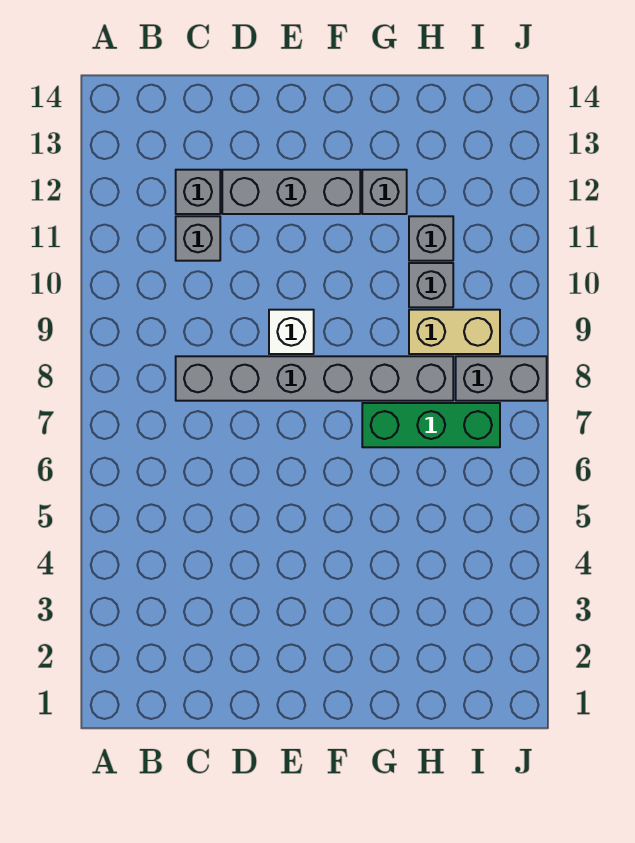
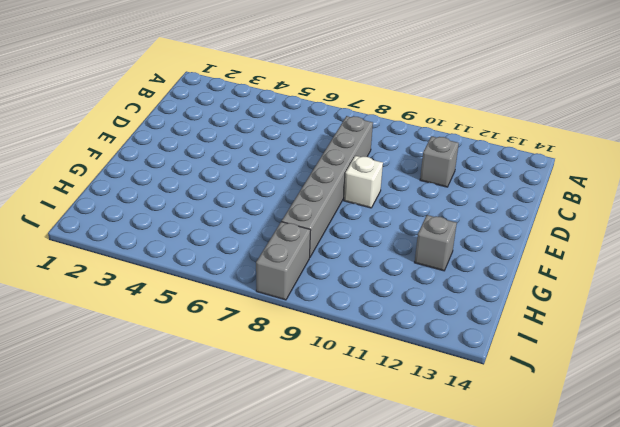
none -> grey brick C12 level 1
none -> grey brick D12:F12 level 1

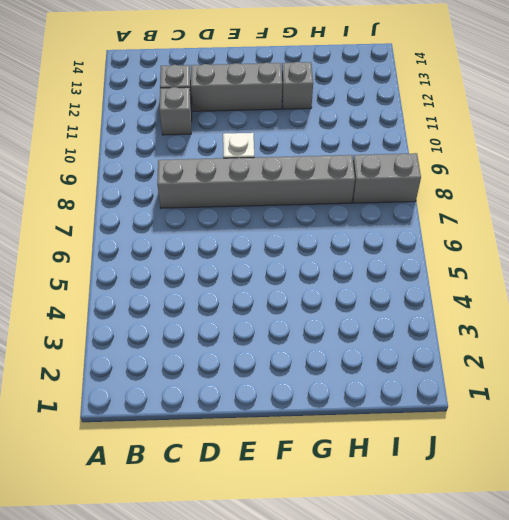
none -> green brick G7:I7 level 1
none -> tan brick H9:I9 level 1

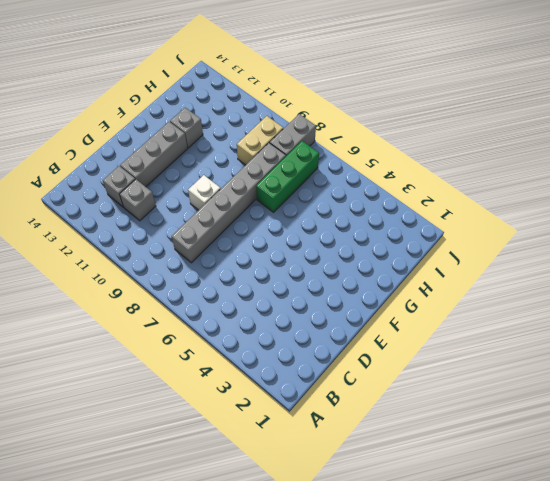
none -> grey brick H10 level 1
none -> grey brick H11 level 1

